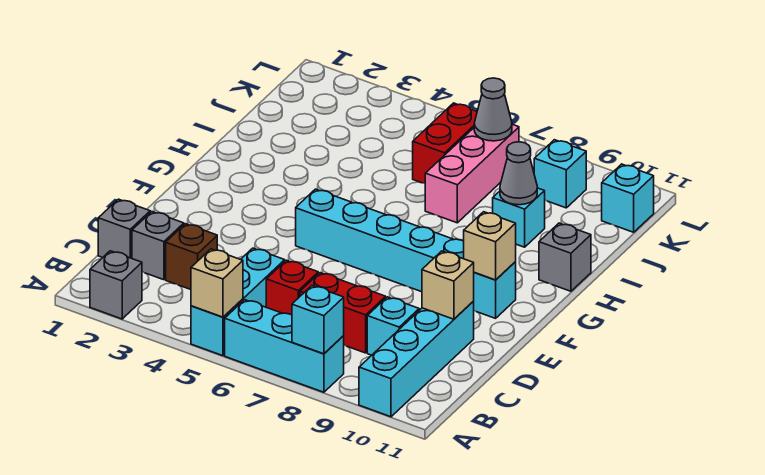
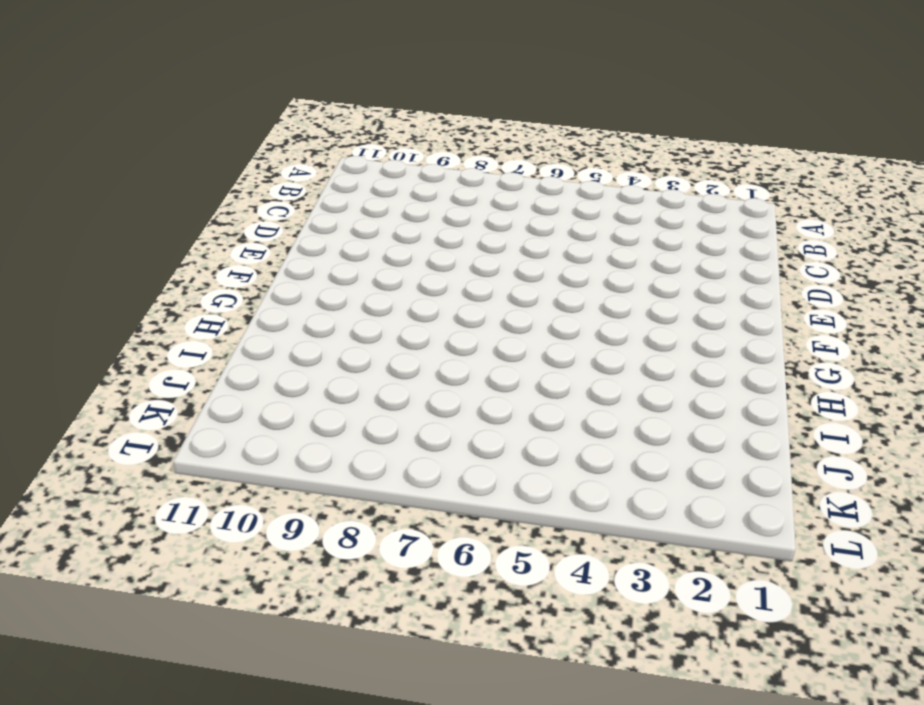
none -> grey brick A2 level 1
none -> cyan brick A5:C5 level 1
none -> cyan brick A6:A8 level 1

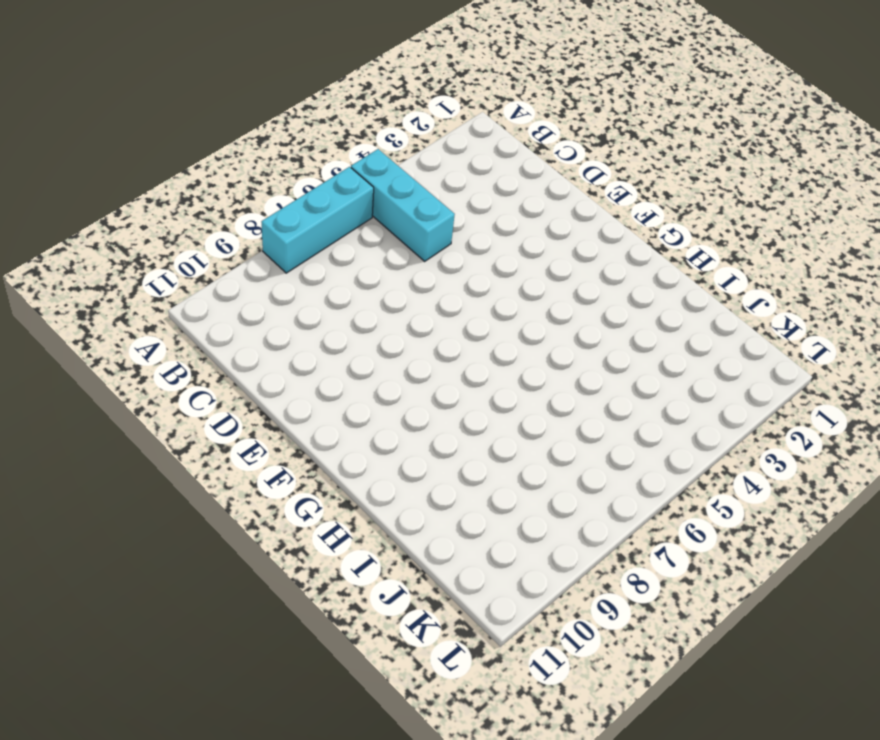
none -> grey brick A2 level 1
none -> cyan brick A10:D10 level 1
none -> grey brick C1 level 1

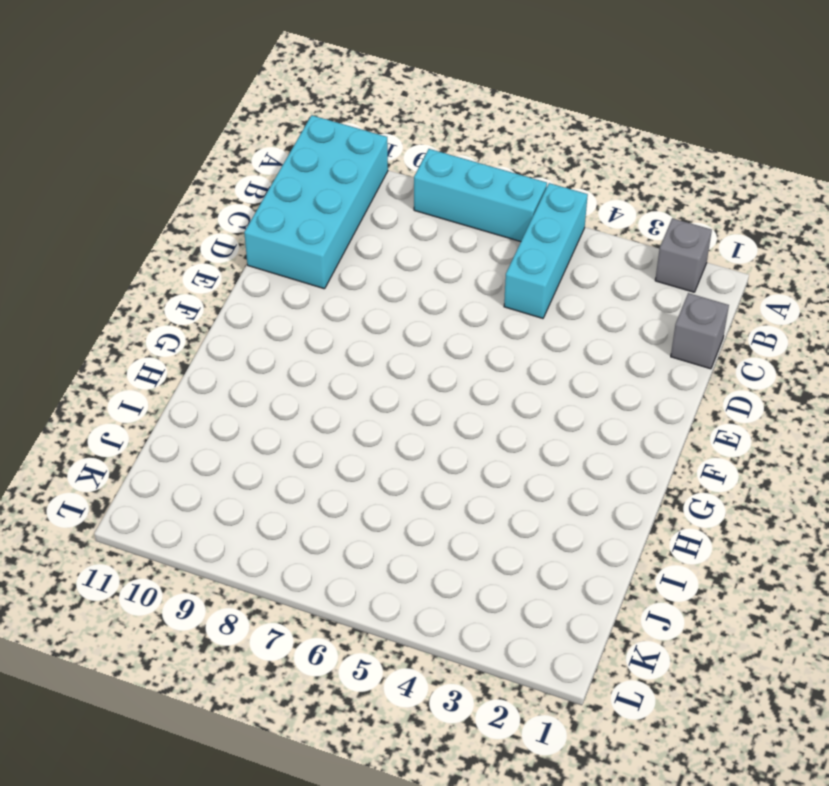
cyan brick A10:D11 level 1 -> cyan brick A10:D10 level 1
none -> grey brick C2 level 1
none -> brown brick C3 level 1
none -> red brick C6 level 1

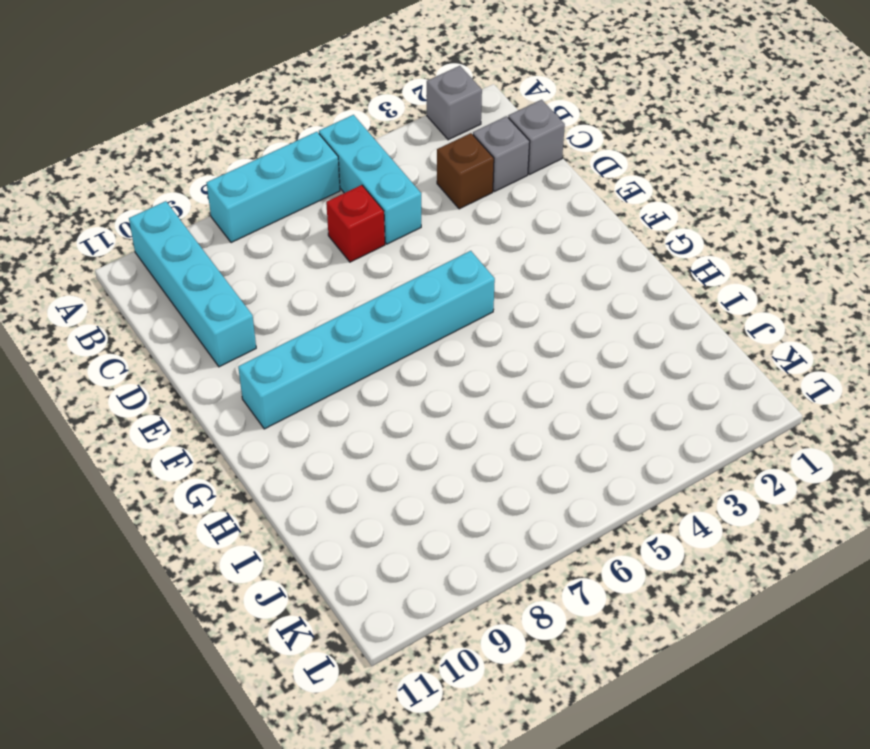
none -> red brick C7:C8 level 1
none -> cyan brick C9 level 1
none -> grey brick H11 level 1

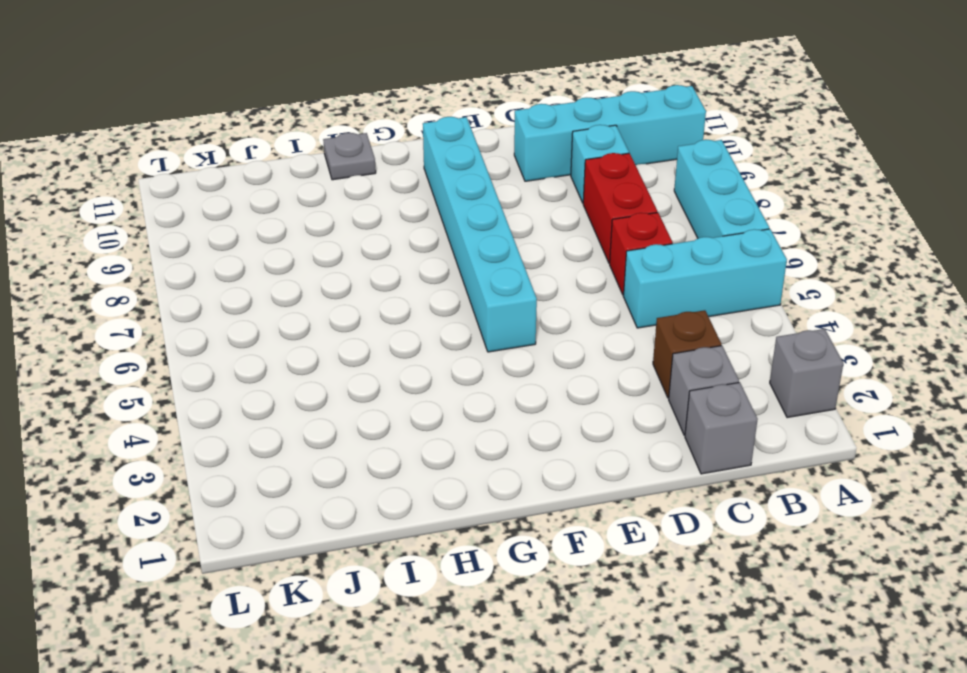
grey plate H11 level 1 -> grey brick H11 level 1
none -> pink brick I7:K7 level 1
none -> cyan brick I9 level 1
none -> red brick J6:K6 level 1

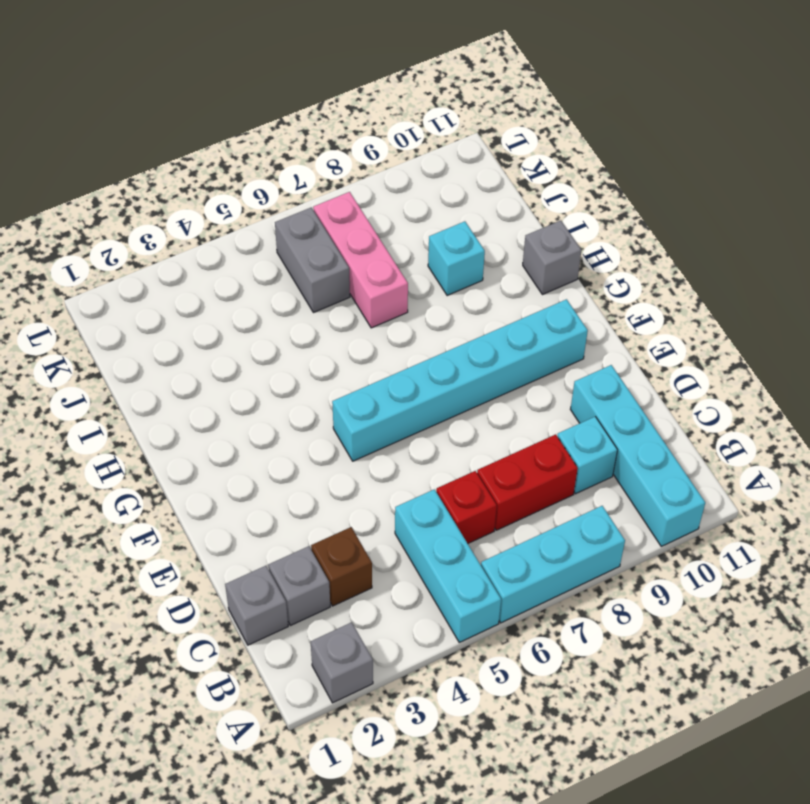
grey brick J6:K6 level 1 -> red brick J6:K6 level 1
none -> cyan brick K9 level 1
none -> cyan brick K11 level 1
none -> tan brick A5 level 2

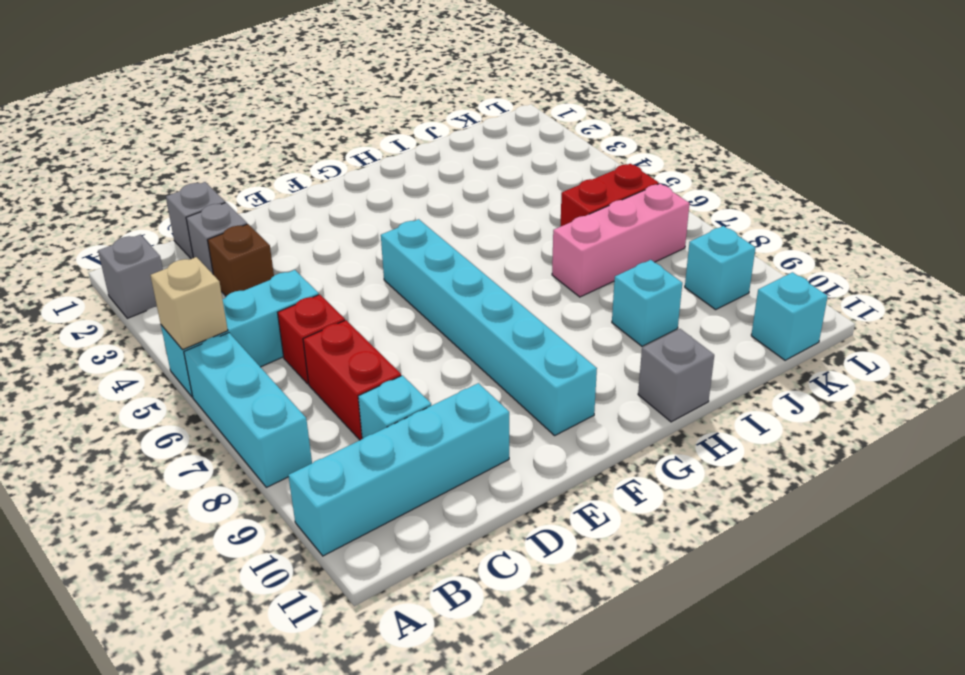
none -> cyan brick A8 level 2
none -> tan brick D10 level 2
none -> tan brick F10 level 2

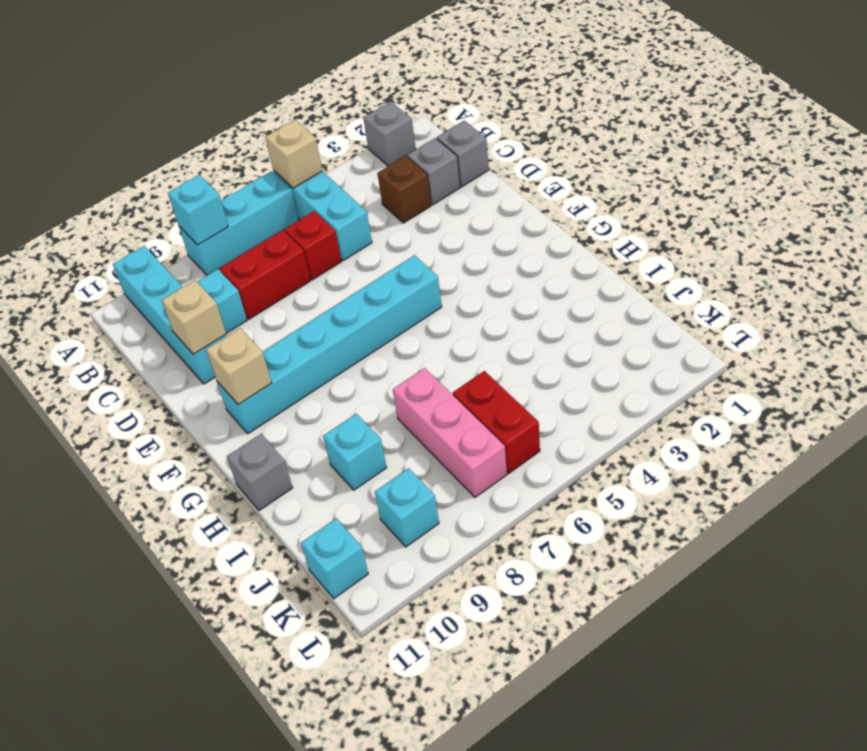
none -> grey cone I9 level 2
none -> grey cone K7 level 2

